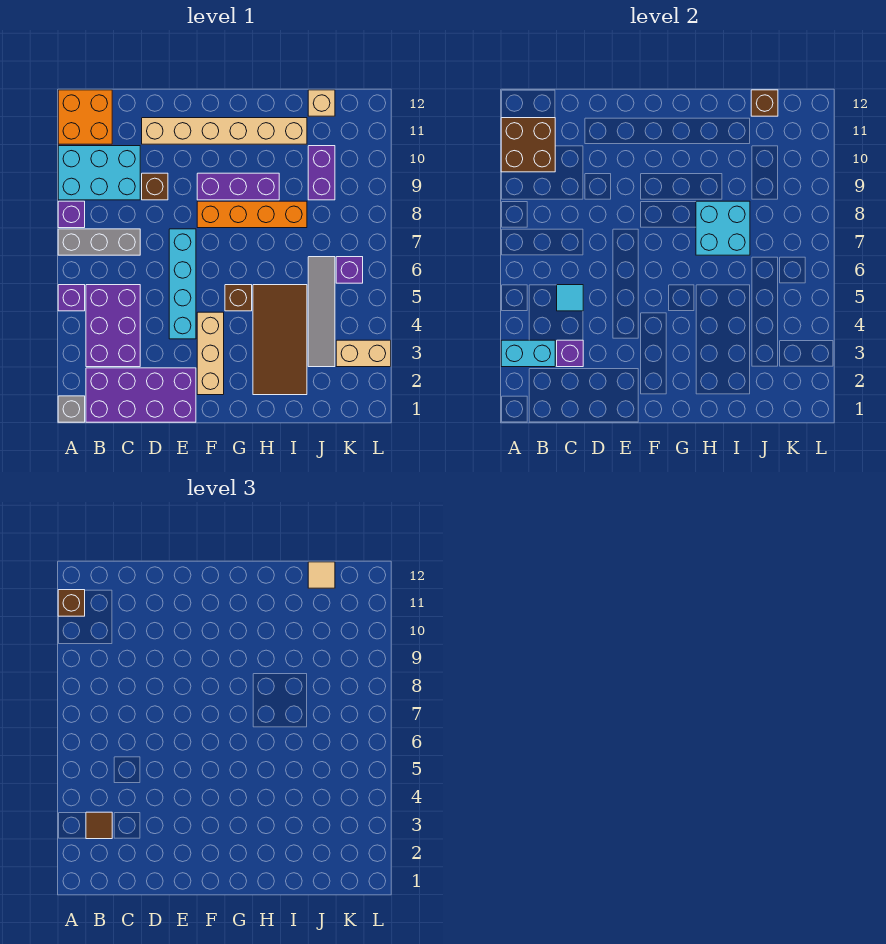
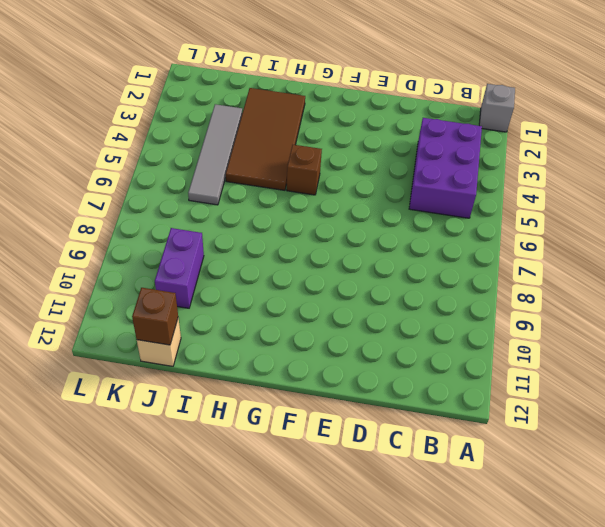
none -> purple brick A5 level 1
none -> grey brick A7:C7 level 1
none -> purple brick A8 level 1
none -> cyan brick A9:C10 level 1

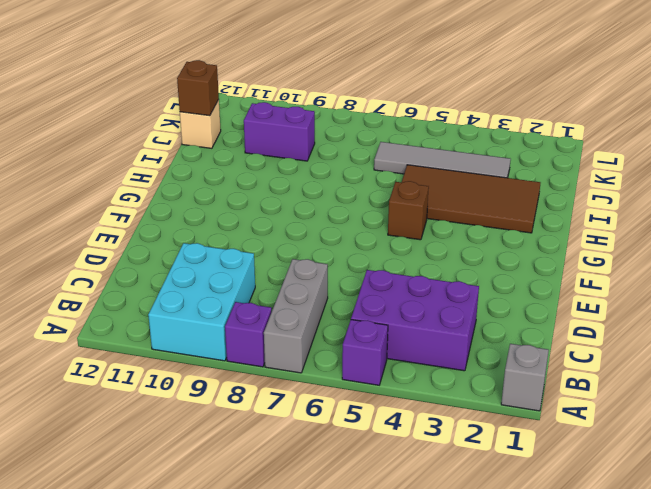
none -> orange brick A11:B12 level 1
none -> purple brick B1:E2 level 1
none -> brown brick D9 level 1
none -> tan brick D11:I11 level 1

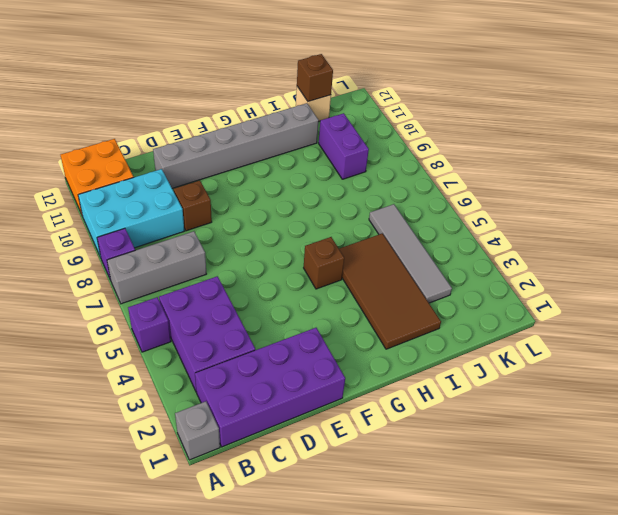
grey brick D11:I11 level 1 -> tan brick D11:I11 level 1
none -> cyan brick E4:E7 level 1
none -> tan brick F2:F4 level 1
none -> orange brick F8:I8 level 1
none -> purple brick F9:H9 level 1

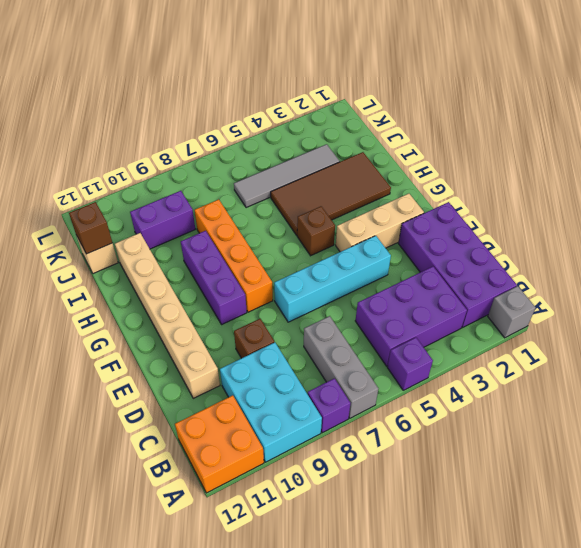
none -> tan brick K3:L3 level 1
none -> purple brick K6 level 1
none -> cyan brick A3:B3 level 2
none -> brown brick A10:B11 level 2

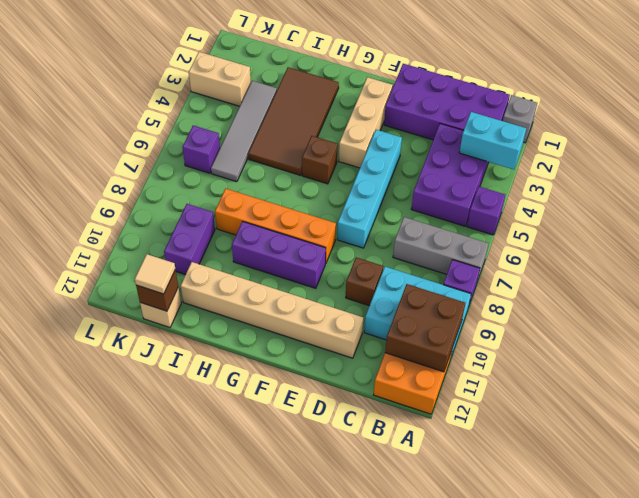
none -> purple brick C3 level 2
none -> cyan tile C5 level 2
none -> cyan brick H7:I8 level 2
none -> brown brick A11 level 3

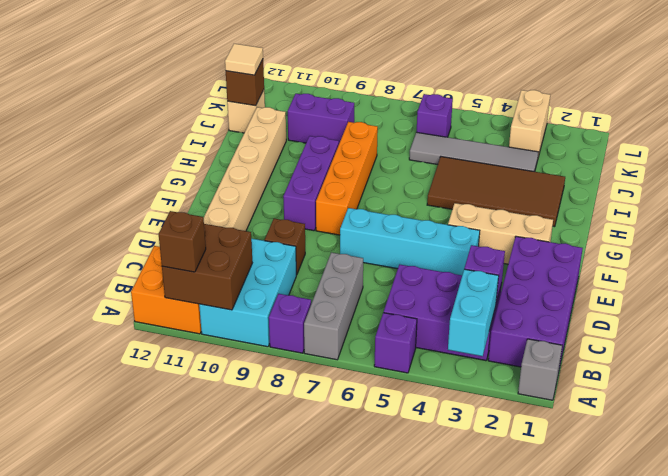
none -> brown brick G5 level 1
none -> cyan tile C5 level 2
none -> cyan brick H7:I8 level 2
none -> brown tile B3 level 3

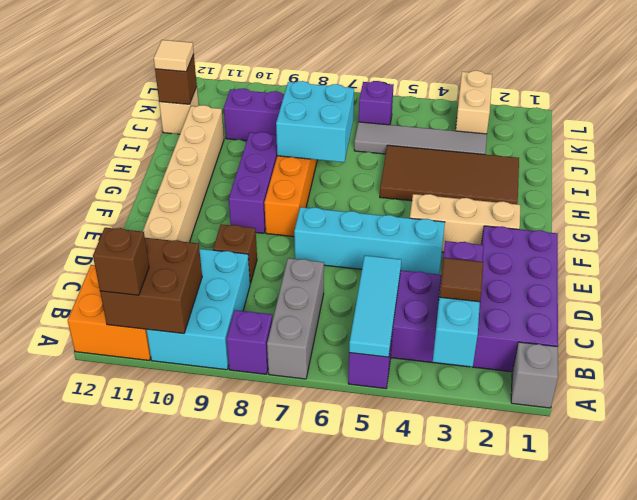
cyan tile A5:C5 level 2 -> cyan tile C5 level 2
none -> brown brick G5 level 1

